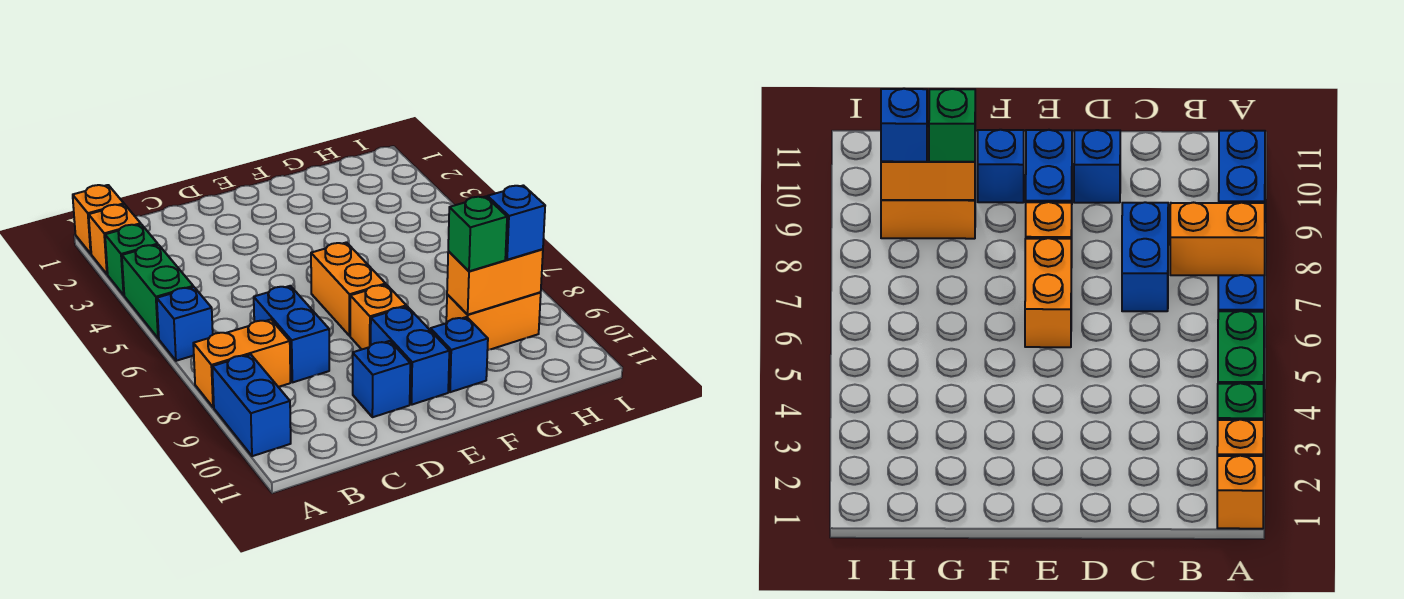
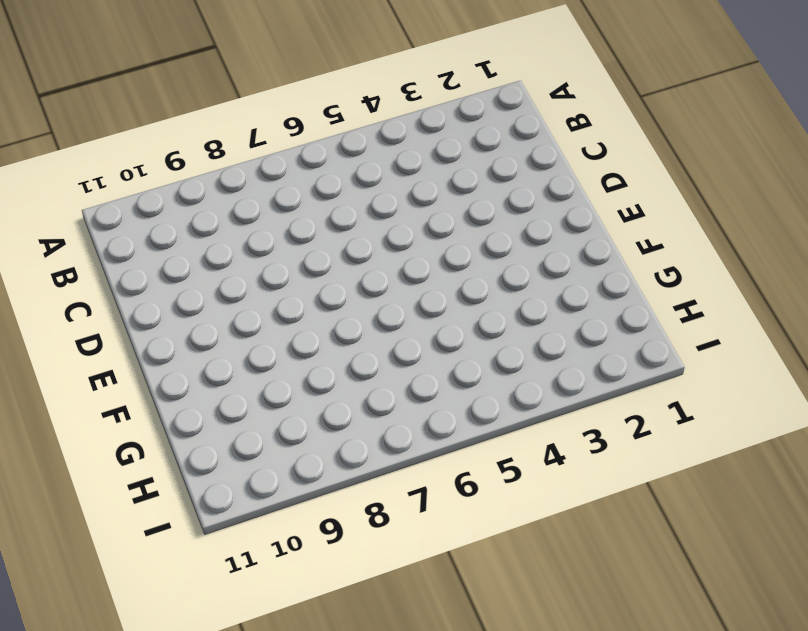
none -> orange brick A1 level 1
none -> orange brick A2 level 1
none -> green brick A3 level 1

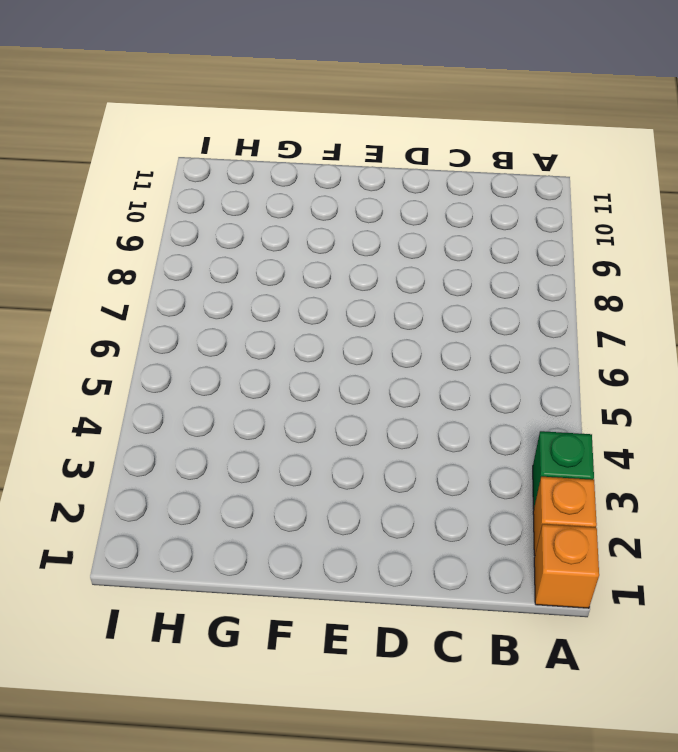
none -> green brick A4:A5 level 1
none -> blue brick A6 level 1
none -> orange brick A8:B8 level 1

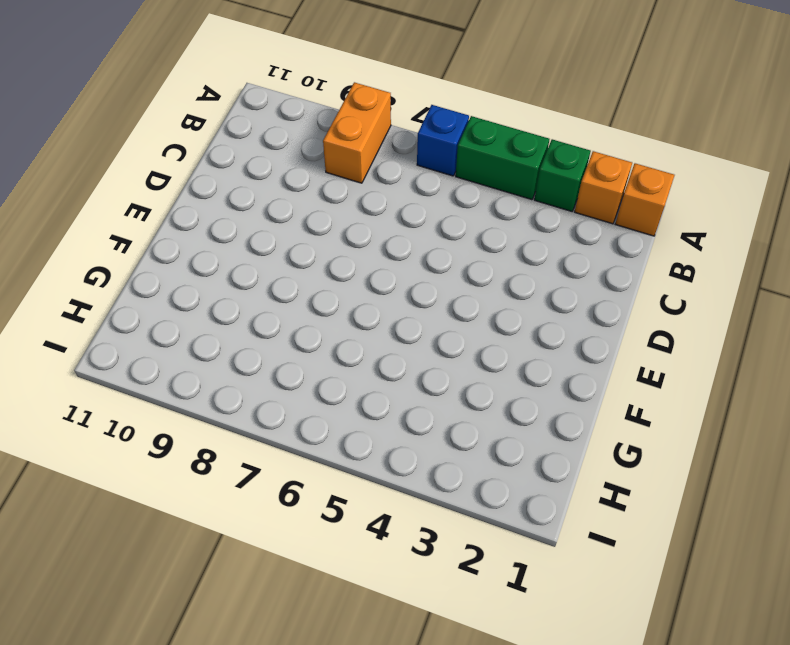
none -> blue brick A9:A10 level 1
none -> blue brick C7:C8 level 1
none -> blue brick D10 level 1

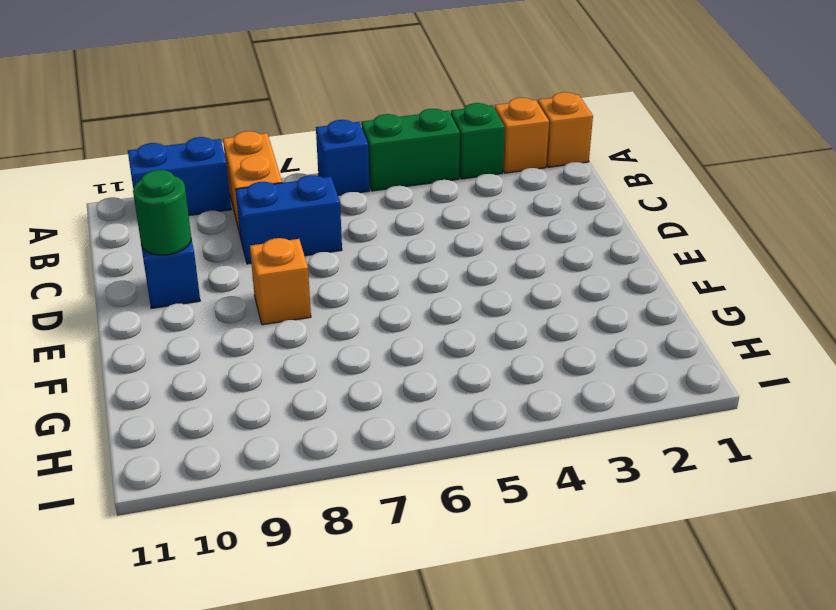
green round brick D10 level 2 -> none
none -> orange brick E6:E7 level 1
none -> blue brick E9:E10 level 1
none -> blue brick F10 level 1

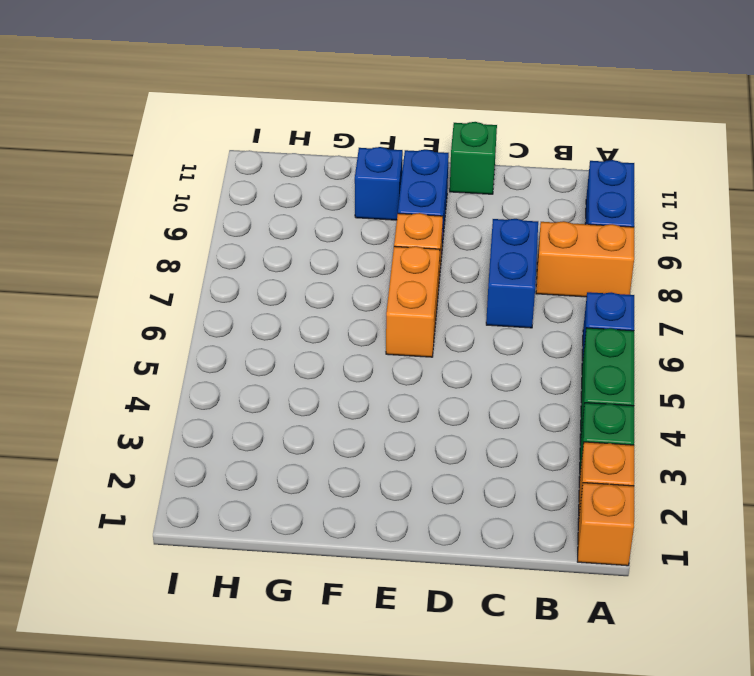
green brick D11 level 1 -> green brick G9 level 3
none -> blue brick D10 level 1
none -> orange brick G9:H9 level 1
none -> orange brick G9:H9 level 2

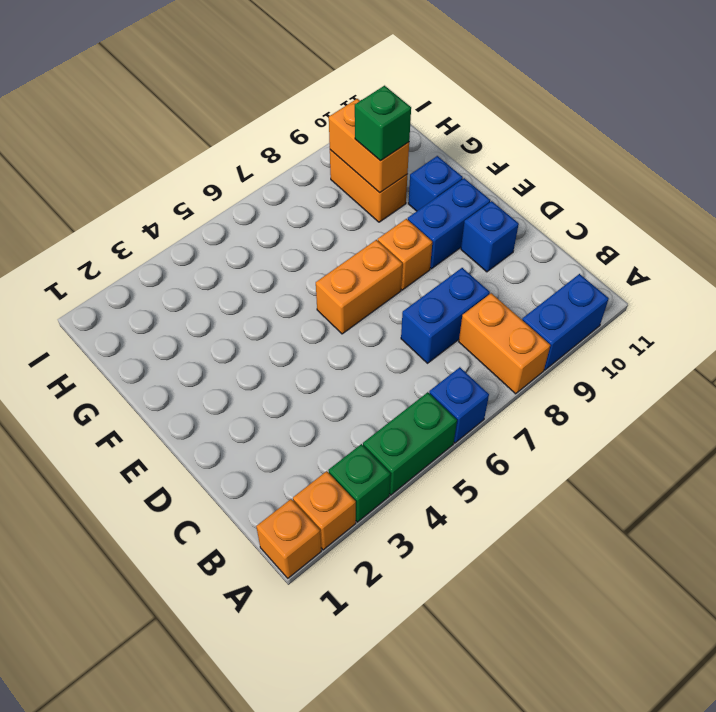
none -> blue brick H9 level 3

